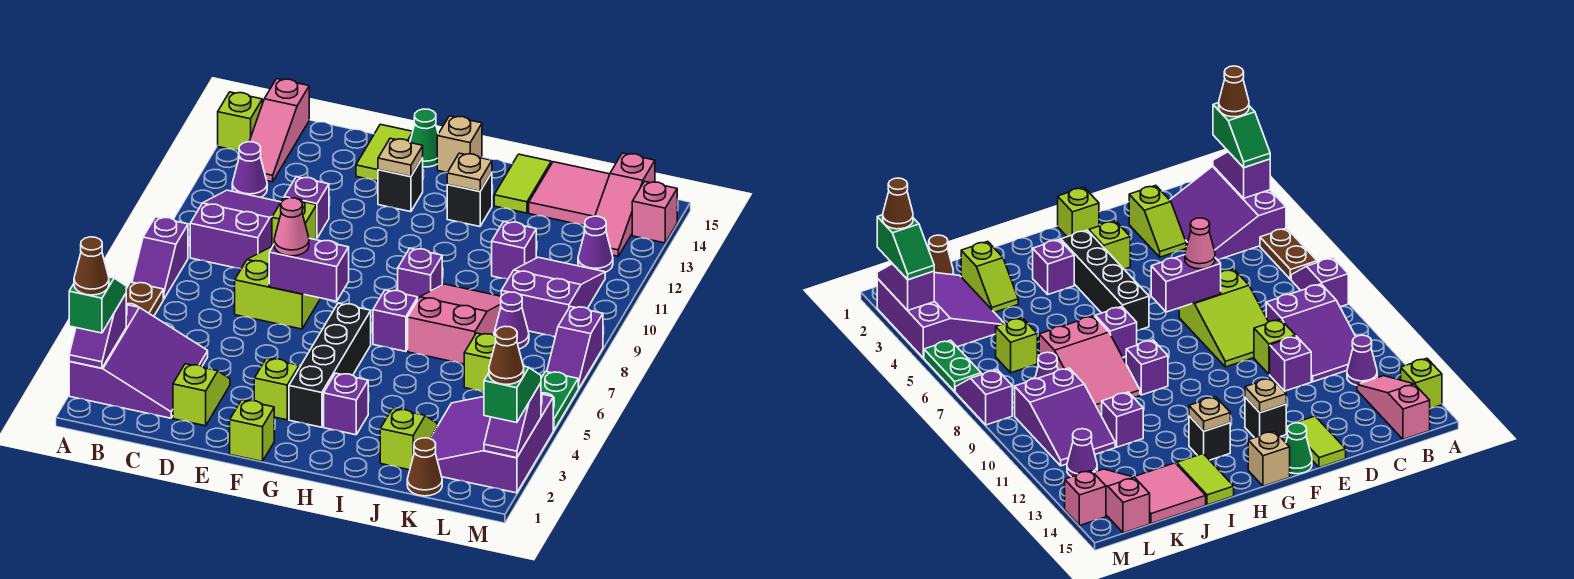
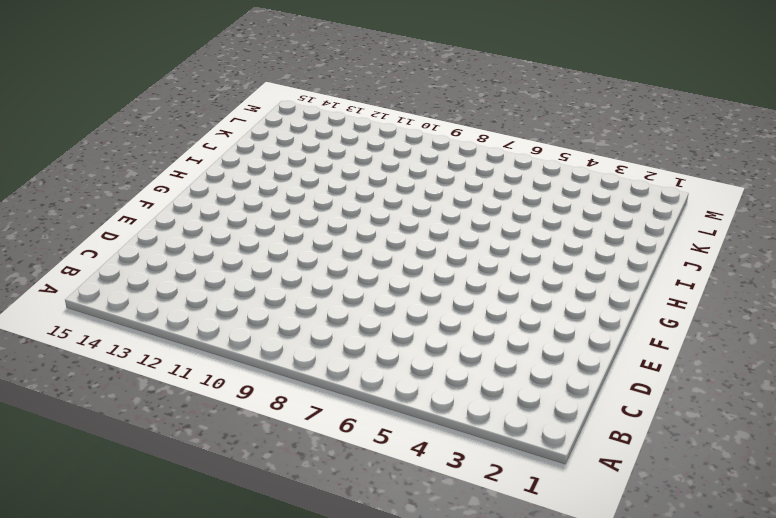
none -> purple slope A2:C4 level 1 top A
none -> brown plate A5:A6 level 1
none -> purple slope A7:A8 level 1 top 8
none -> lime brick A14 level 1

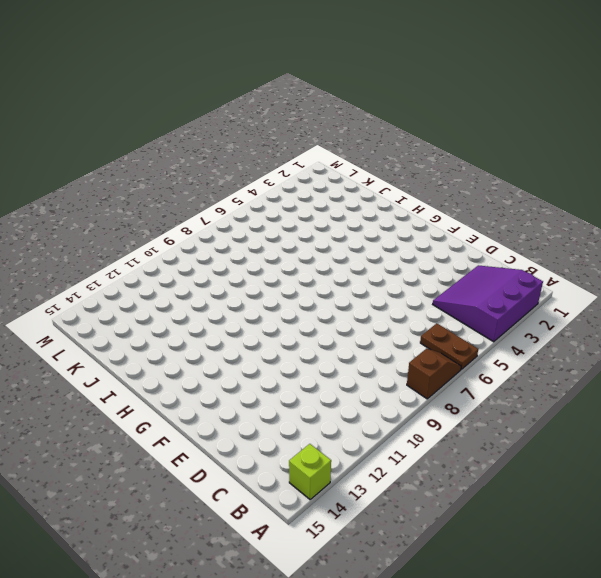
brown plate A6:B6 level 1 -> brown plate A5:A6 level 1
brown slope A7:A8 level 1 top 8 -> purple slope A7:A8 level 1 top 8
none -> purple slope B9:C11 level 1 top 9
none -> purple cone B12 level 1
none -> pink slope B13:B15 level 1 top 15
none -> lime slope D2:D3 level 1 top 2

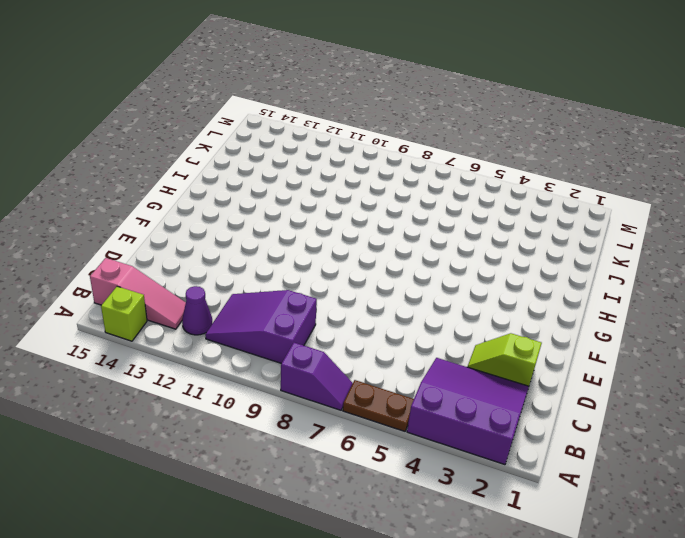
none -> lime slope D7:E9 level 1 top 7
none -> lime brick D10 level 1
none -> purple brick D11 level 1
none -> lime tile E14:E15 level 1

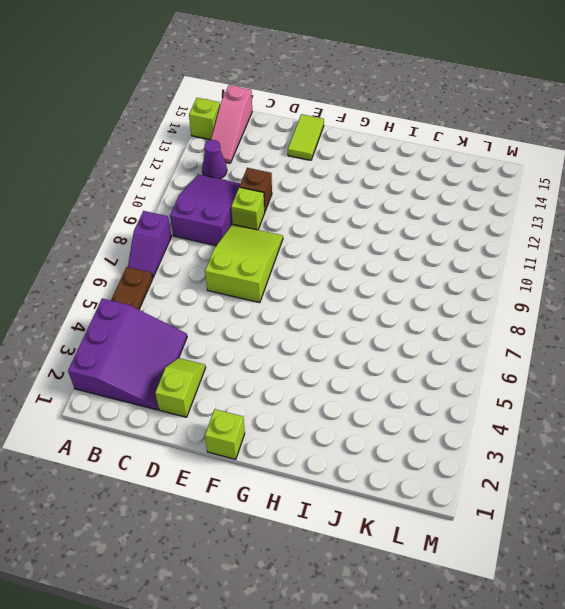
brown brick D11 level 1 -> purple brick D11 level 1
none -> lime brick F3 level 1
none -> black brick F13 level 1
none -> green cone F15 level 1
none -> black brick G3:G6 level 1

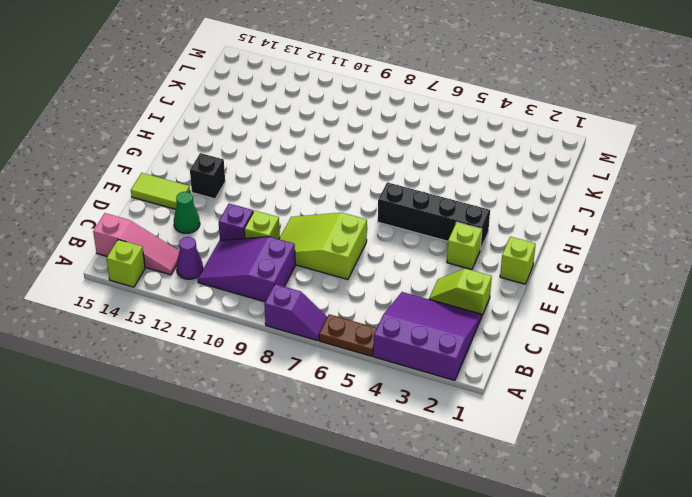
green cone D13 level 1 -> green cone F15 level 1
none -> tan brick G15 level 1
none -> purple brick H3 level 1
none -> purple brick H7 level 1
none -> purple brick H9 level 1

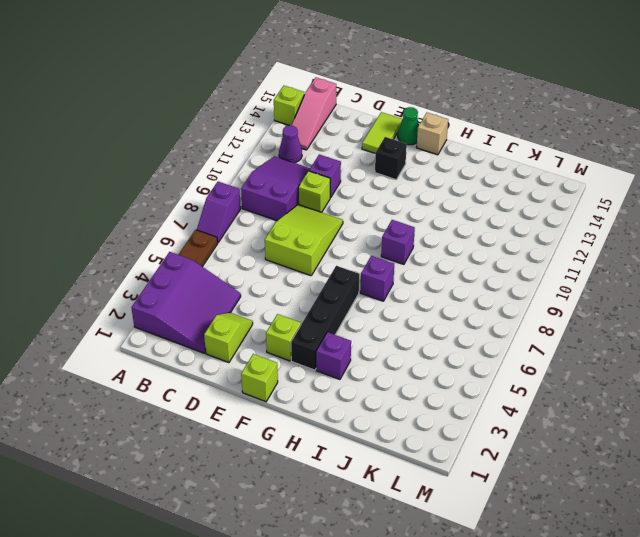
none -> black brick H13 level 1
none -> pink slope I7:J9 level 1 top 7
none -> lime tile I14:I15 level 1
none -> lime slope J2:J3 level 1 top 2

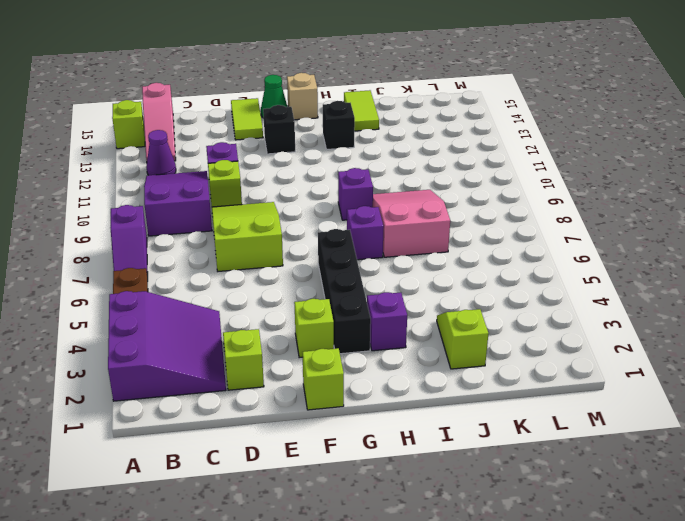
none -> purple brick J11 level 1
none -> pink tile J14:K15 level 1
none -> brown cone K1 level 1
none -> purple slope K2:M4 level 1 top M

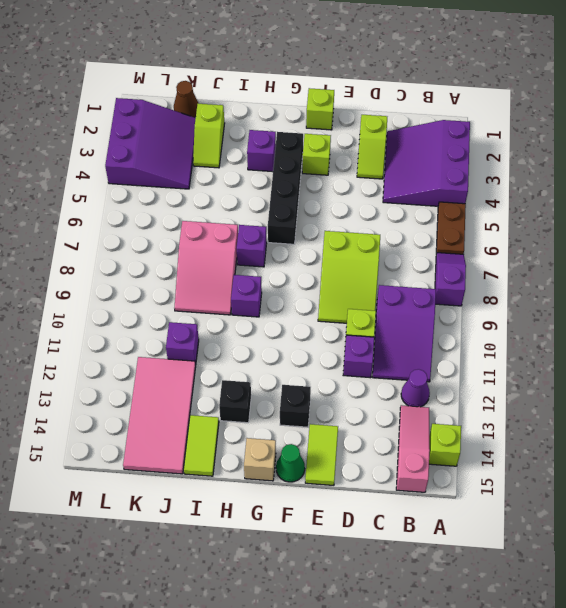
pink tile J12:K15 level 1 -> pink tile J14:K15 level 1
none -> lime brick K6 level 1
none -> purple cone K8 level 1
none -> purple slope K9:L11 level 1 top 9
none -> purple cone L12 level 1

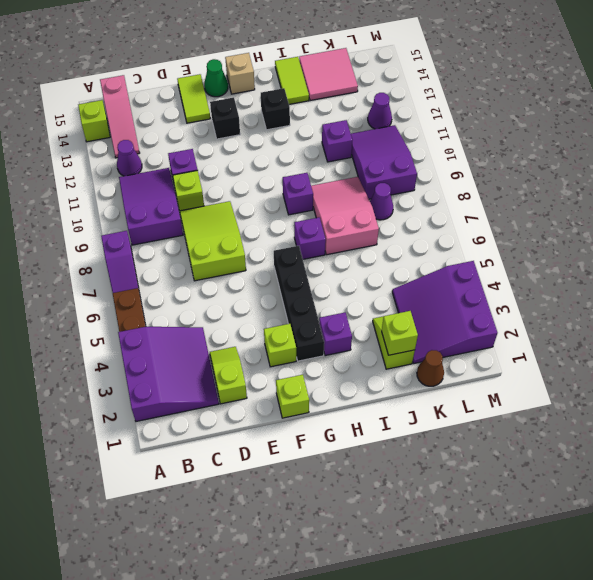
lime brick J2 level 2 -> lime brick K6 level 1
none -> pink slope L13:L15 level 1 top 15
none -> green plate M5:M6 level 1
none -> purple slope M7:M8 level 1 top 8
none -> pink brick M14 level 1

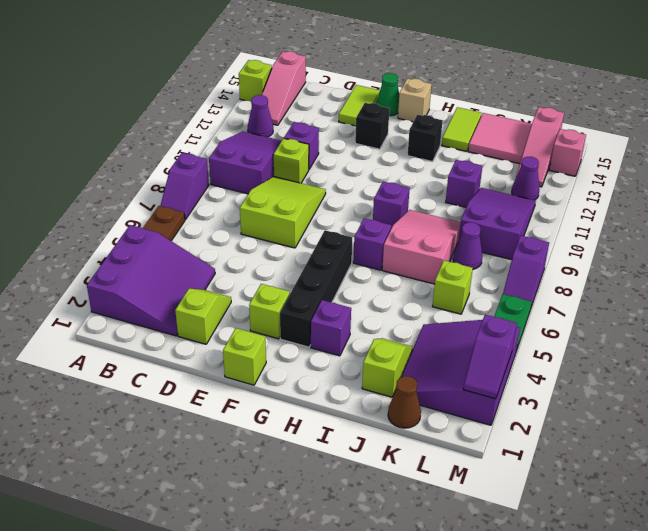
none -> purple slope A2:A3 level 2 top 3
none -> purple brick E7:F7 level 2
none -> tan plate F13 level 2
none -> tan plate H13 level 2

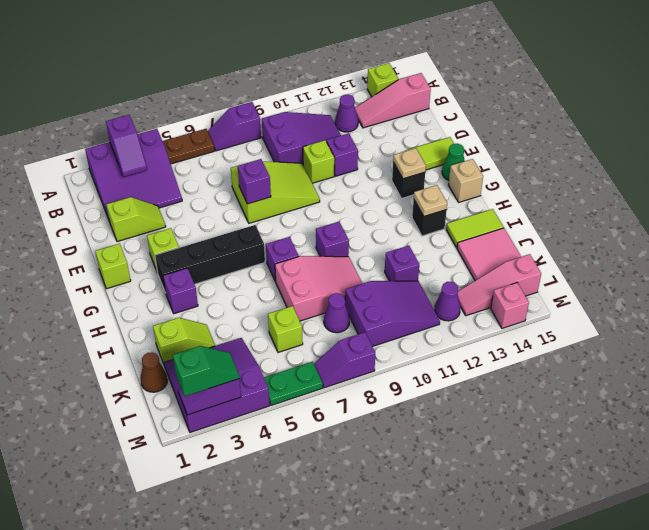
purple slope A3:B3 level 2 top A -> purple slope A2:A3 level 2 top 3
purple brick E7 level 2 -> purple brick E7:F7 level 2
none -> green slope A2:A3 level 3 top 2
none -> pink cone E7 level 3
none -> brown cone A2 level 4
none -> brown cone M2 level 4

